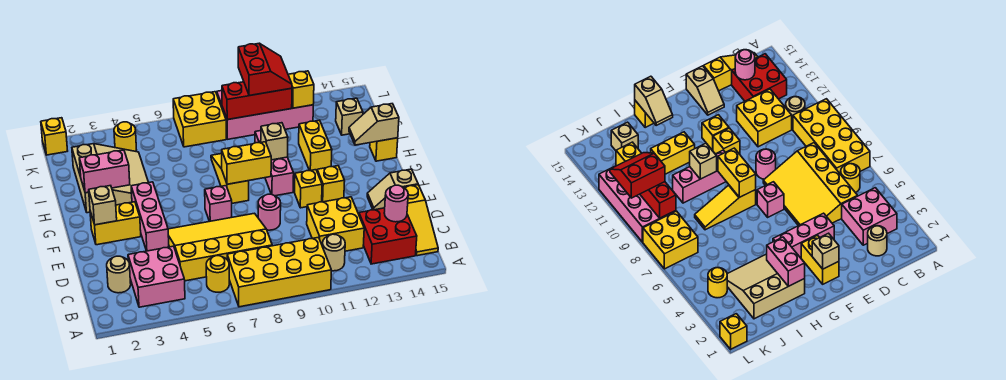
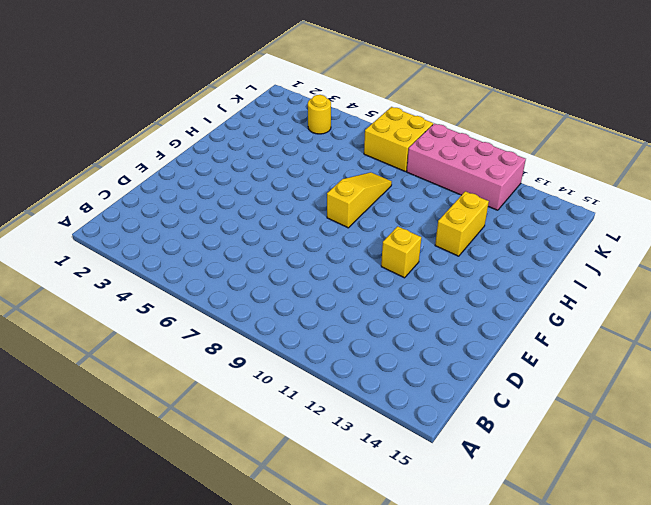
none -> yellow brick A7:B10 level 1
none -> pink brick B3:C4 level 1
none -> yellow round brick B6 level 1
none -> tan round brick B11 level 1

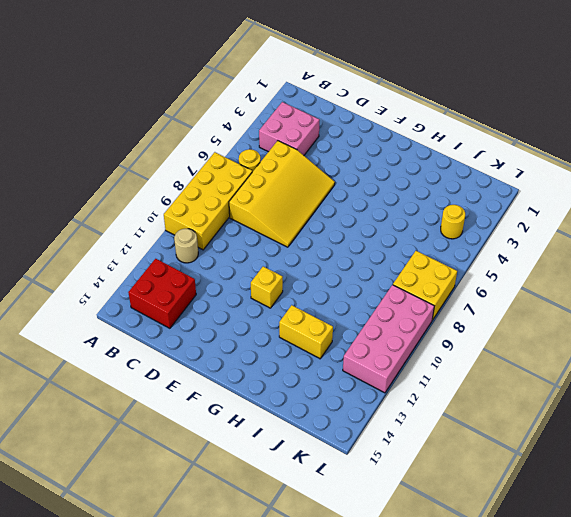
none -> yellow slope B15:D15 level 1 top D
none -> tan round brick C2 level 1
none -> yellow brick C11:D12 level 1
none -> pink brick E4:G4 level 1

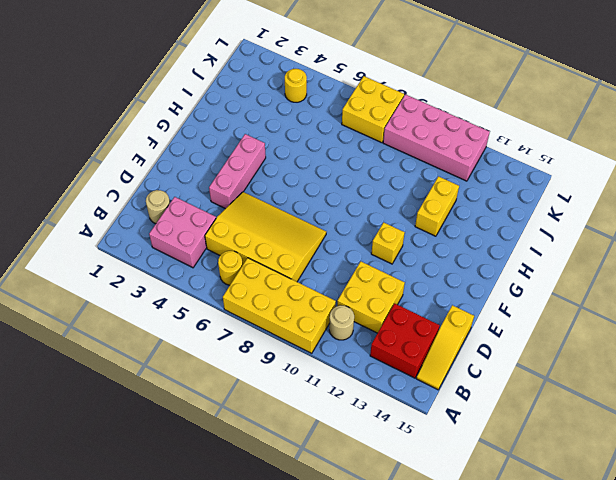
none -> pink round brick E9 level 1
none -> tan slope E14:E15 level 1 top 15
none -> yellow brick F2:F3 level 1
none -> pink brick F7 level 1

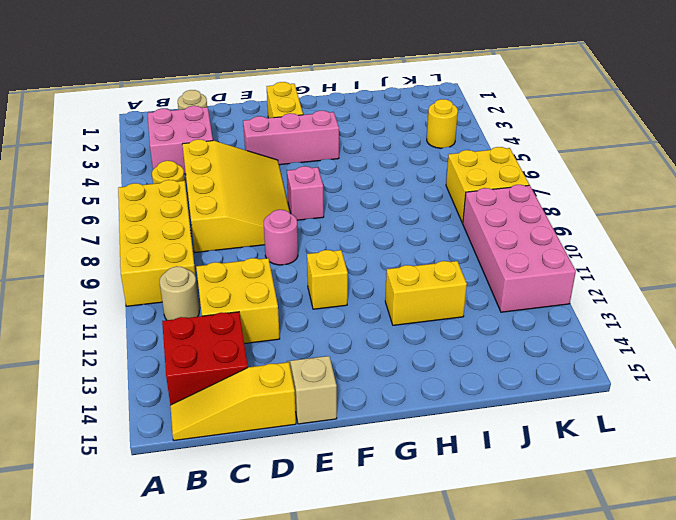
none -> yellow brick F12 level 1
none -> yellow slope G8:I8 level 1 top G
none -> pink brick G10:I10 level 1
none -> tan slope H2:J4 level 1 top 2

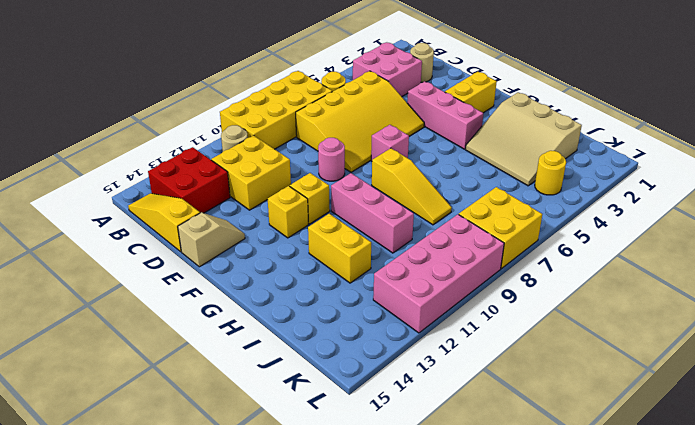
none -> yellow brick H15 level 1
none -> tan brick J14 level 1
none -> yellow brick L1 level 1
none -> pink round brick C14 level 2

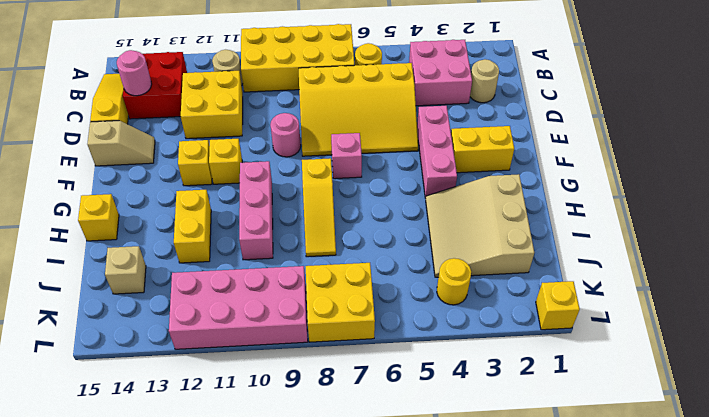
none -> tan brick F2 level 2
none -> yellow brick G8:G9 level 2
none -> pink brick H2:H3 level 2
none -> tan brick H10 level 2

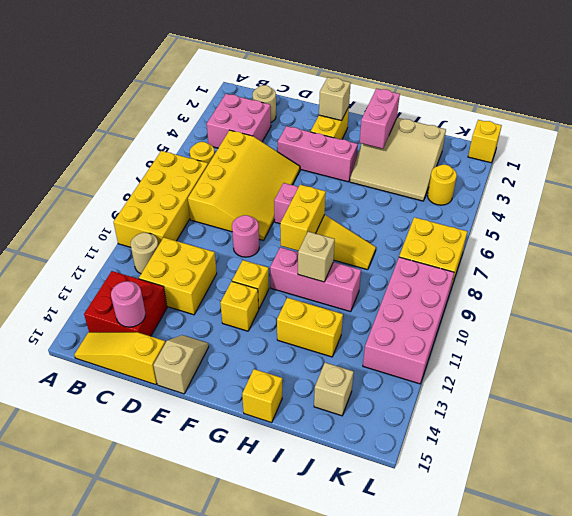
none -> tan slope H14:H15 level 2 top 15
none -> red brick K9:K11 level 2
none -> yellow brick K12 level 2
none -> red slope K10:L11 level 3 top 10

